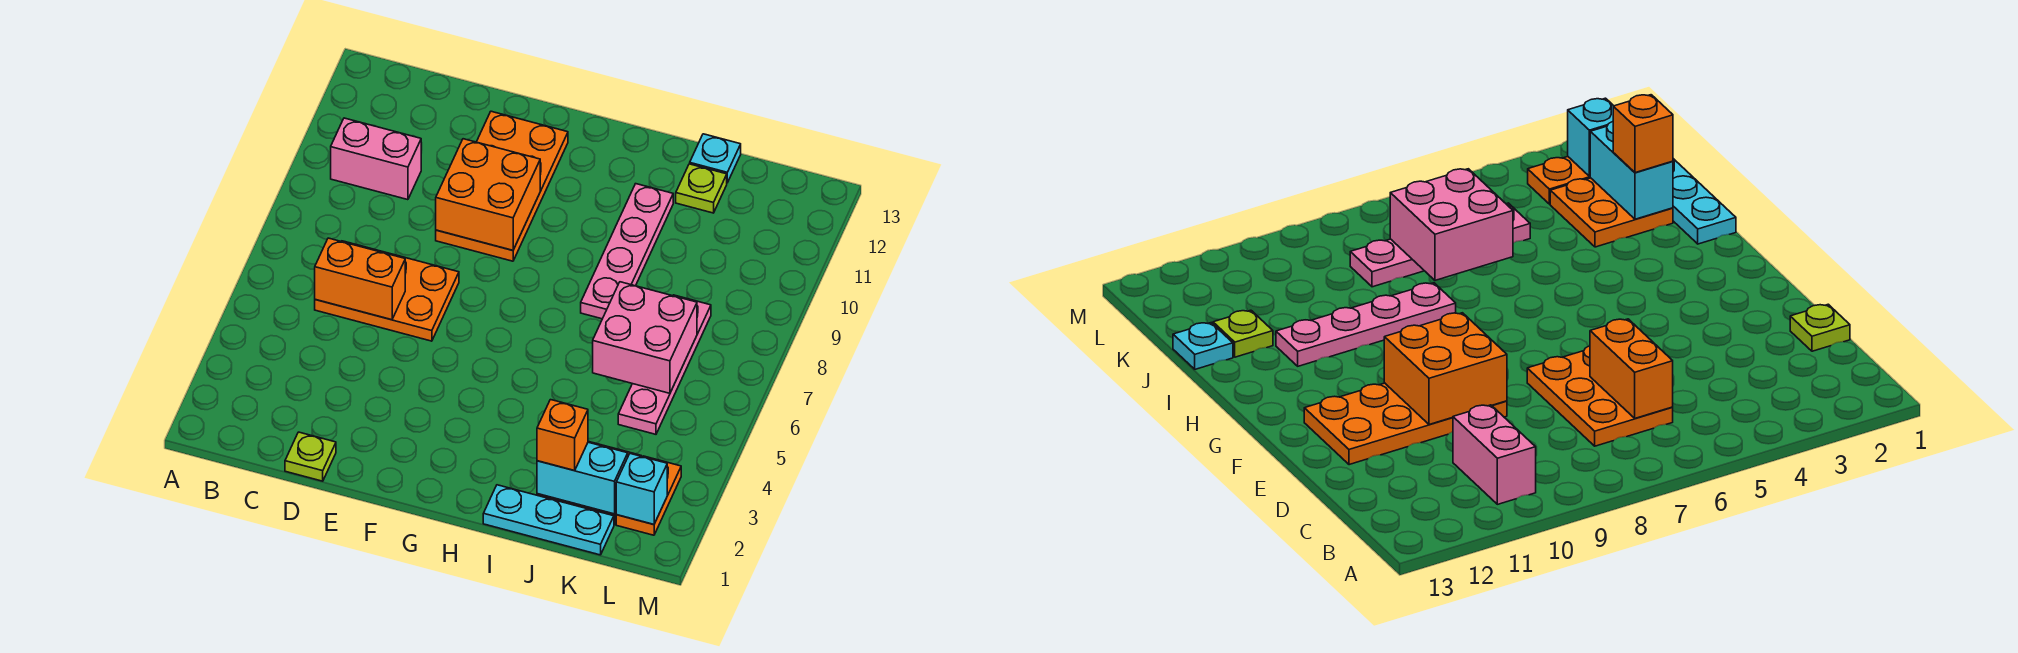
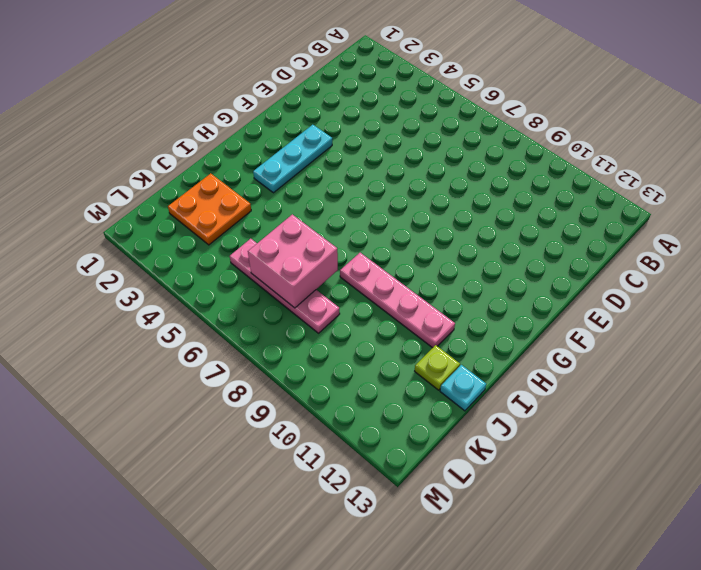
cyan plate F3:H3 level 1 -> cyan plate I1:K1 level 1
none -> pink brick B10:C10 level 1
none -> orange plate C6:E7 level 1
none -> lime plate D1 level 1

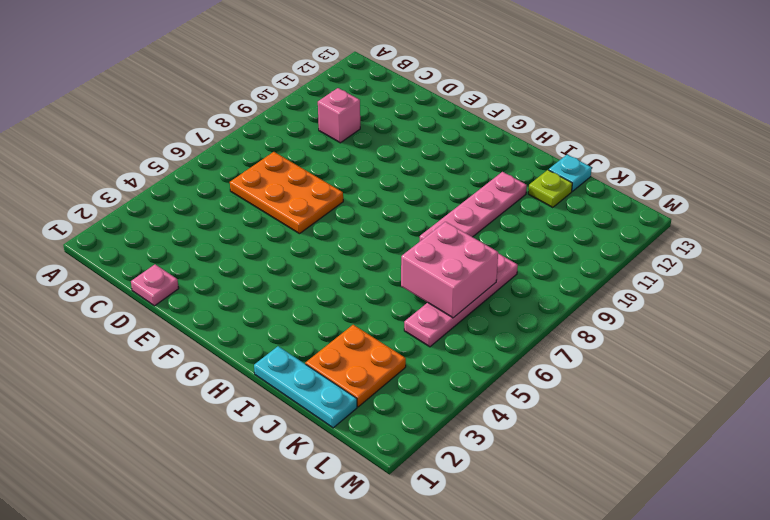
pink brick C10 level 1 -> pink brick B10:C10 level 1
pink plate D1 level 1 -> lime plate D1 level 1
none -> orange plate E9:F12 level 1
none -> orange plate L2:L3 level 1
none -> orange brick C6:D6 level 2

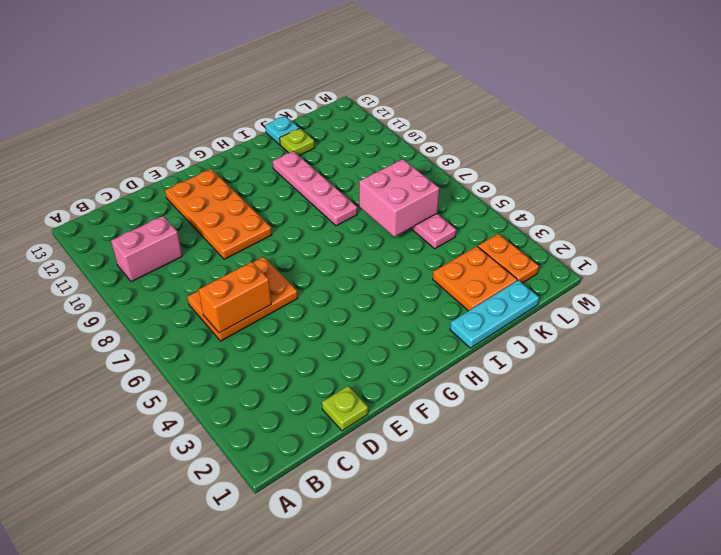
none -> orange brick E9:F10 level 2
none -> cyan brick J2:K2 level 2
none -> cyan brick L2 level 2

